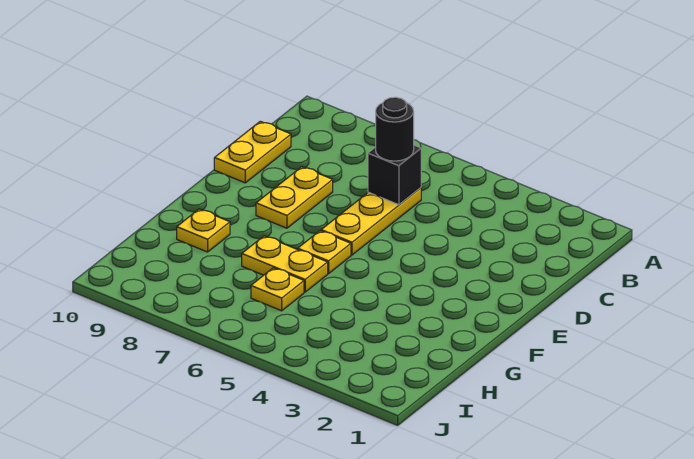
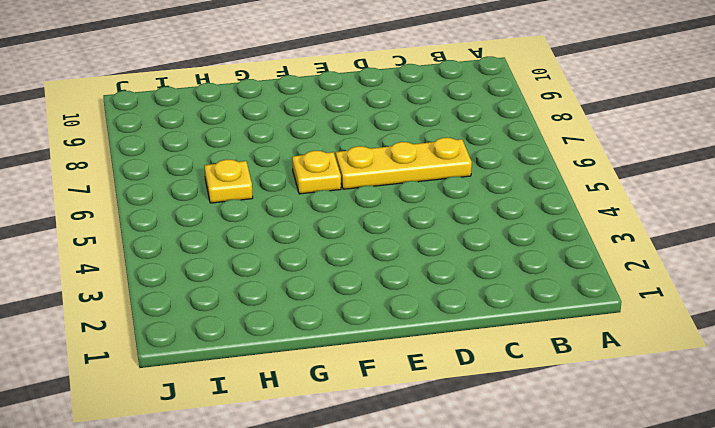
none -> yellow plate C10:D10 level 1
none -> yellow plate D8:E8 level 1

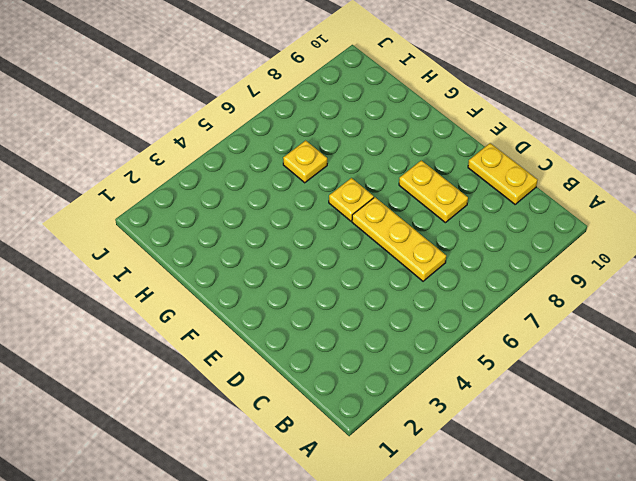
none -> yellow plate G6:G7 level 1
none -> yellow plate G9 level 1

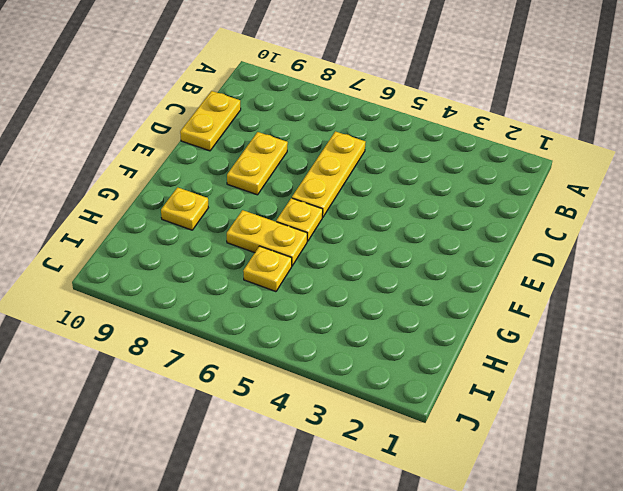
none -> black brick C6 level 2
none -> black round brick C6 level 3

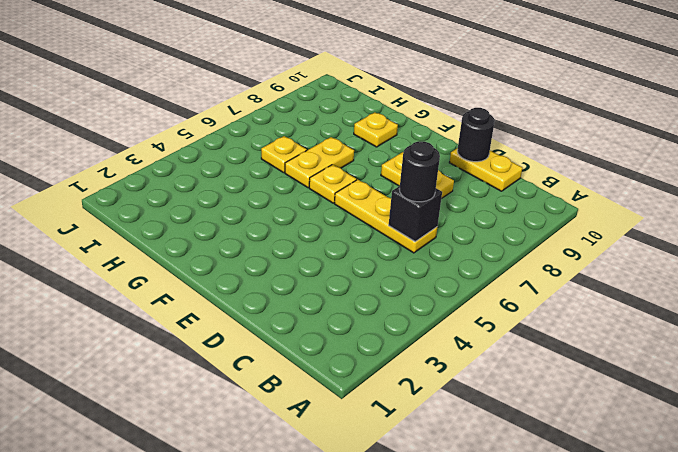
black round brick D10 level 2 -> none

